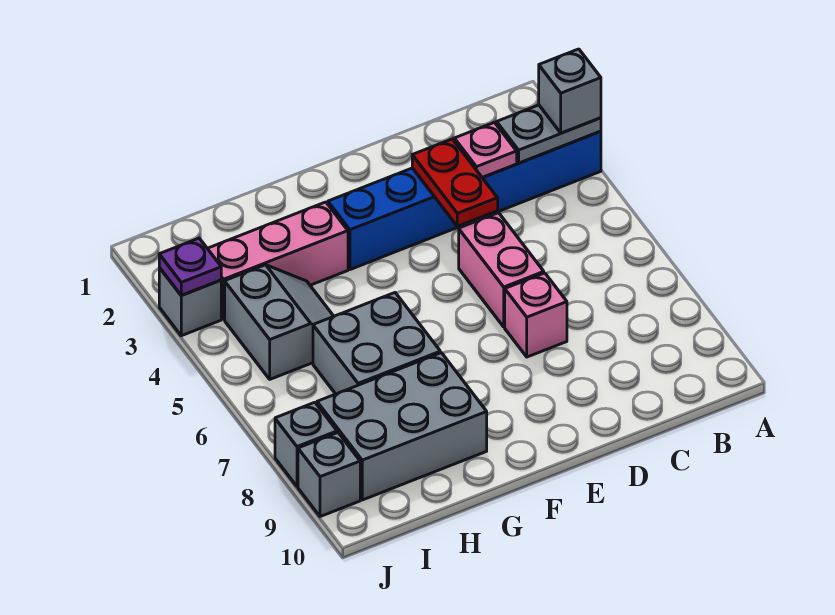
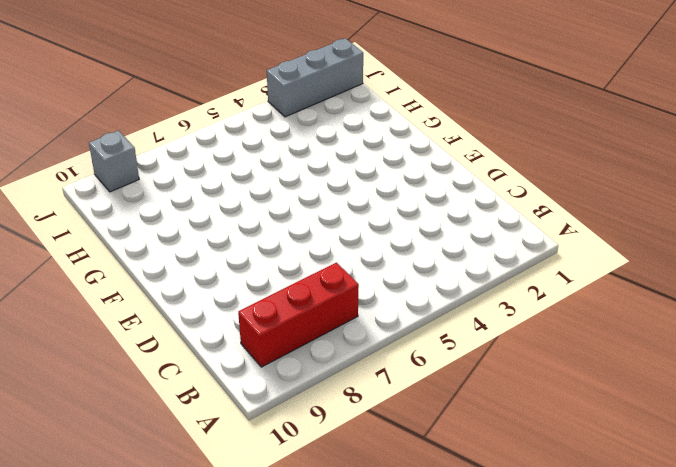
red brick B7:B9 level 1 -> none
grey brick J1:J3 level 1 -> grey brick J3 level 1
none -> blue brick A3:F3 level 1
none -> pink brick D5:D6 level 1
none -> pink brick D7 level 1

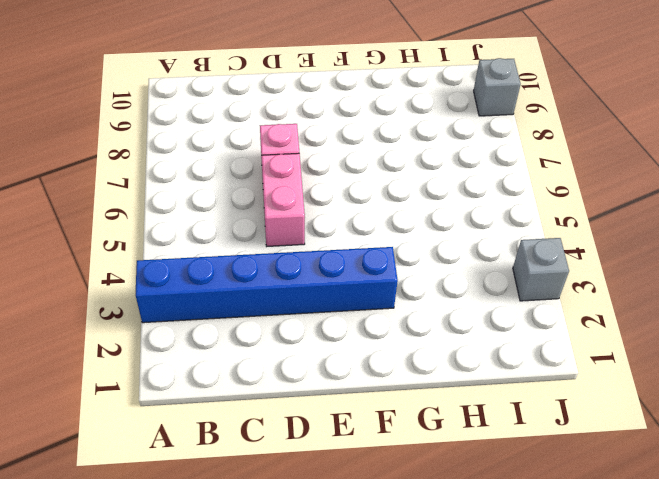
none -> pink brick G3:I3 level 1
none -> grey brick G6:H7 level 1
none -> grey brick G8:I9 level 1

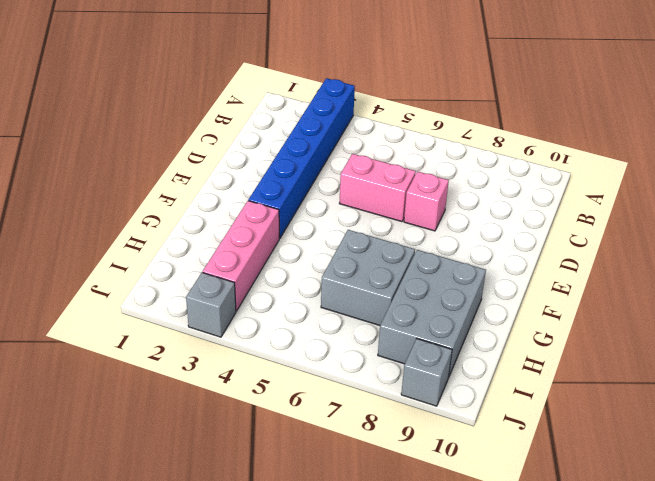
none -> grey slope H4:I5 level 1 top I
none -> grey brick J8 level 1
none -> grey plate A3:B3 level 2

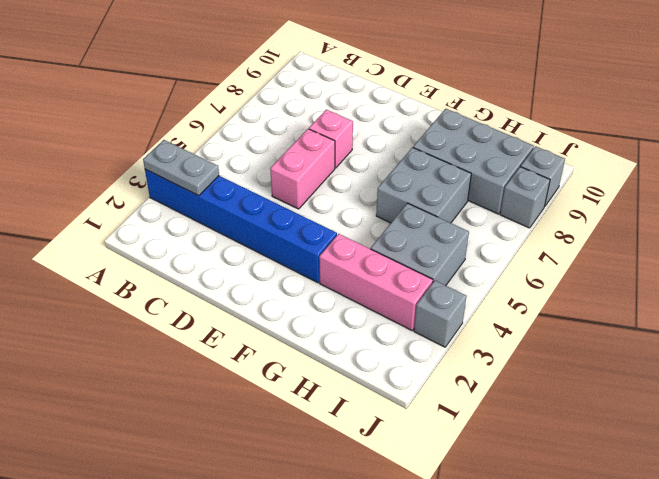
grey brick H4:I5 level 1 -> grey slope H4:I5 level 1 top I
none -> pink plate C3 level 2
none -> red plate D3:D4 level 2
none -> purple plate J3 level 2

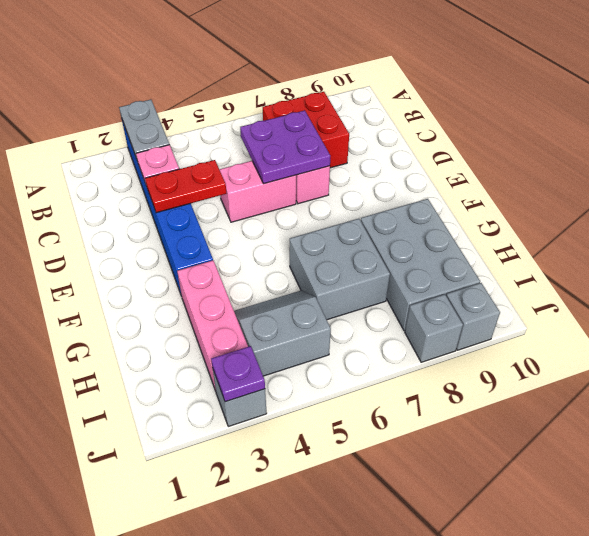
red brick B7:C8 level 1 -> none
purple plate C6:D7 level 2 -> none
none -> grey brick A3 level 3

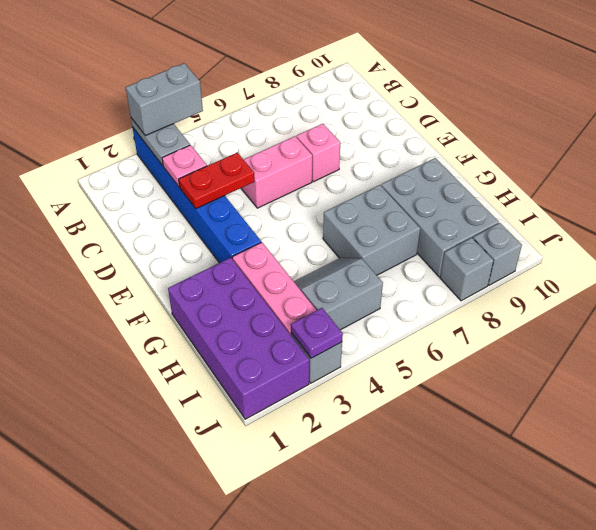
grey brick A3:A4 level 3 -> grey brick A3 level 3
purple brick G1:J2 level 1 -> none

